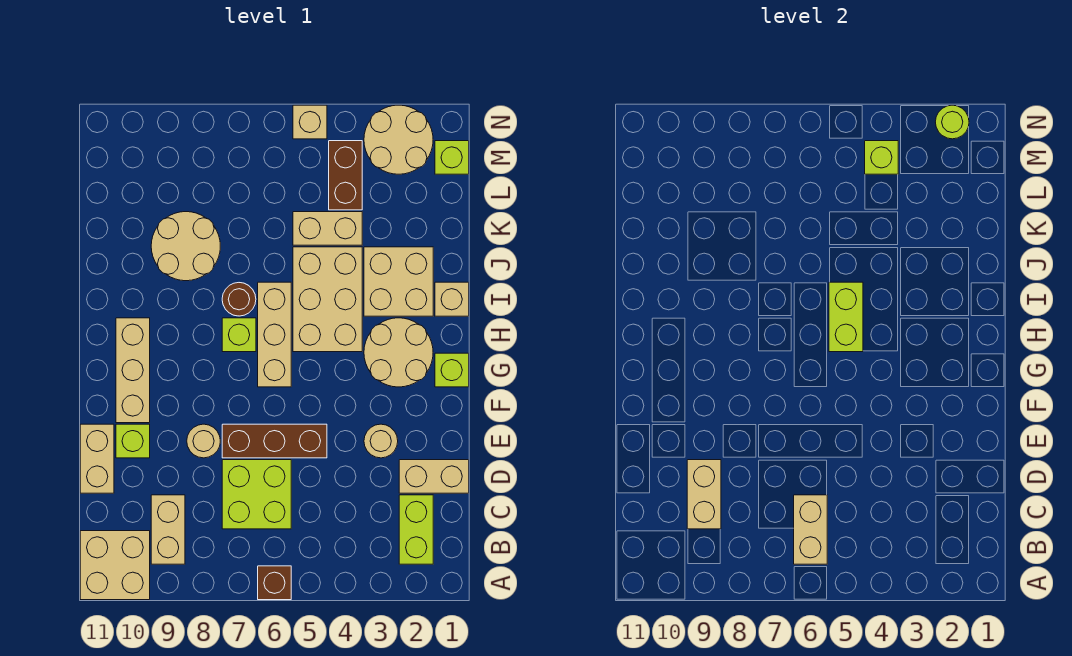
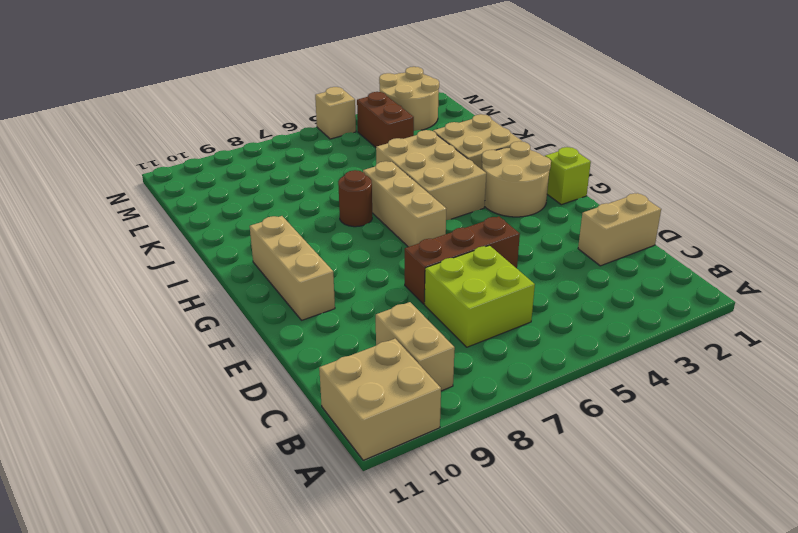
none -> brown brick A6 level 1
none -> lime brick B2:C2 level 1
none -> tan brick D11:E11 level 1
none -> tan round brick E3 level 1

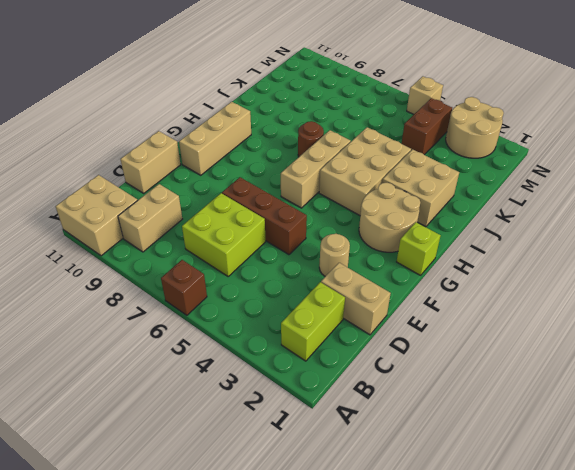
none -> tan round brick E8 level 1
none -> lime brick E10 level 1
none -> lime brick H7 level 1
none -> tan brick I1 level 1

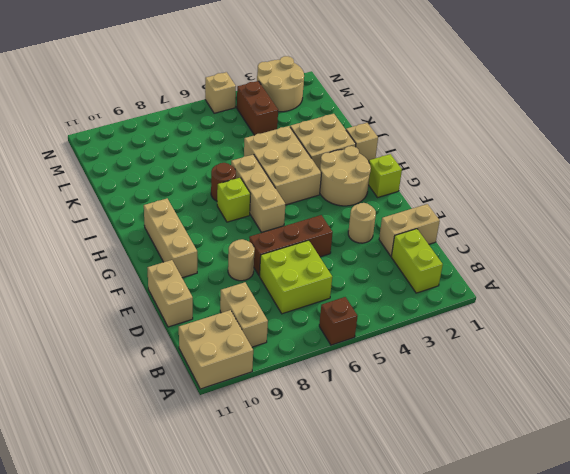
none -> lime brick E10 level 1
none -> tan round brick J8:K9 level 1
none -> tan brick K4:K5 level 1
none -> lime brick M1 level 1

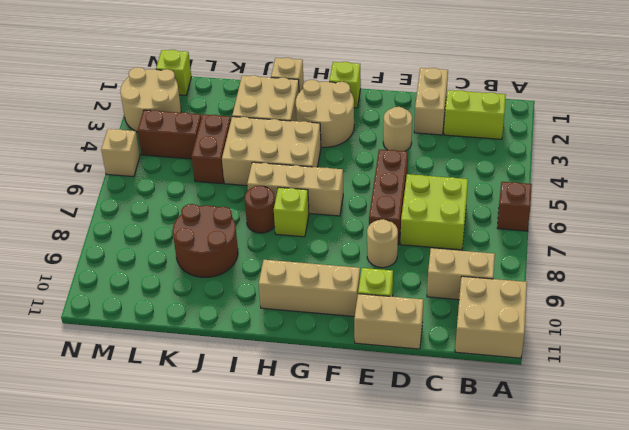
brown round brick J8:K9 level 1 -> tan round brick J8:K9 level 1
brown brick K4:K5 level 1 -> tan brick K4:K5 level 1
none -> tan brick B6:C6 level 2
none -> tan brick C9:D9 level 2
none -> lime brick H5:I5 level 2
none -> lime brick M4 level 2

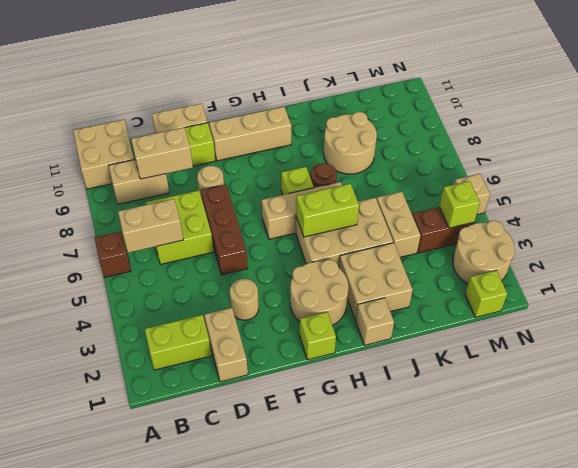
none -> lime round brick N2 level 2

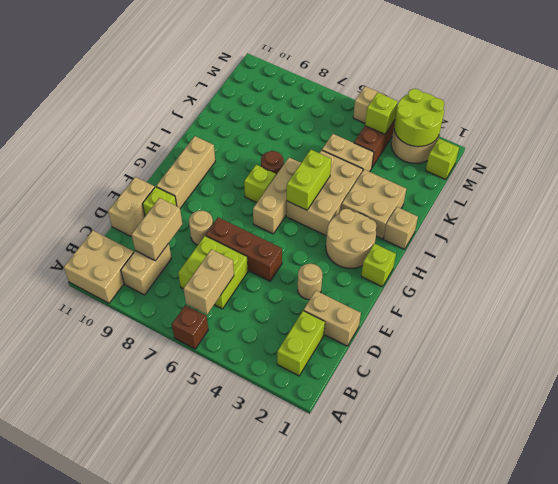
lime round brick M2:N3 level 2 -> lime round brick N2 level 2
none -> tan round brick J8:K9 level 1

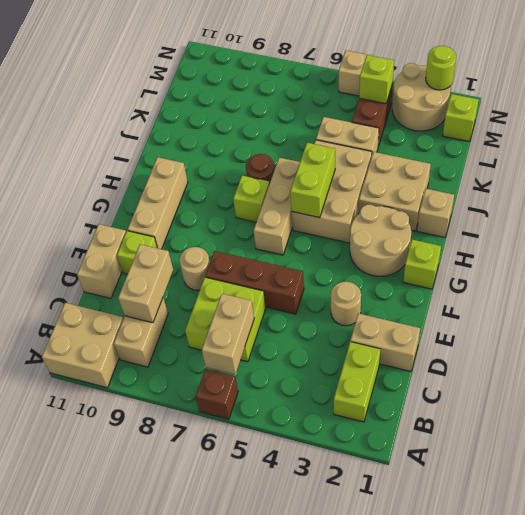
none -> tan round brick J8:K9 level 1

